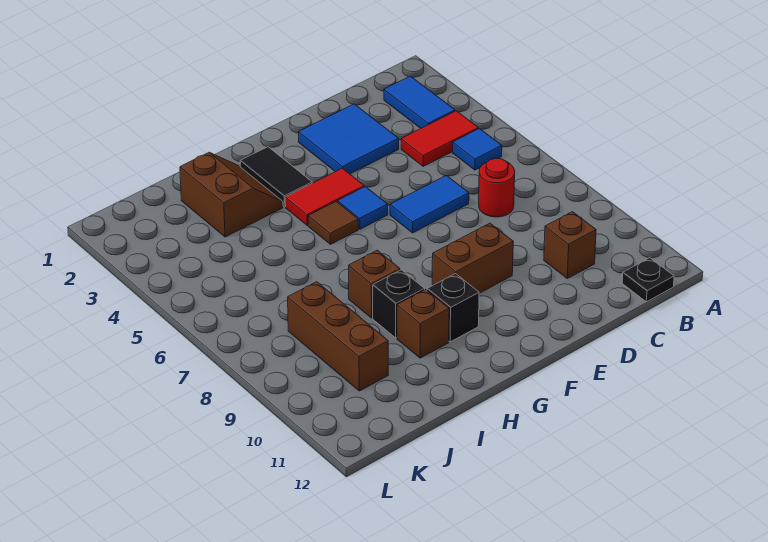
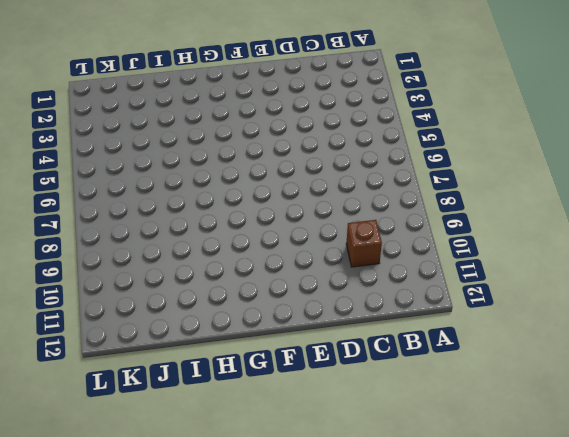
none -> blue tile B2:B3 level 1
none -> red tile B4:C4 level 1
none -> blue tile B5 level 1

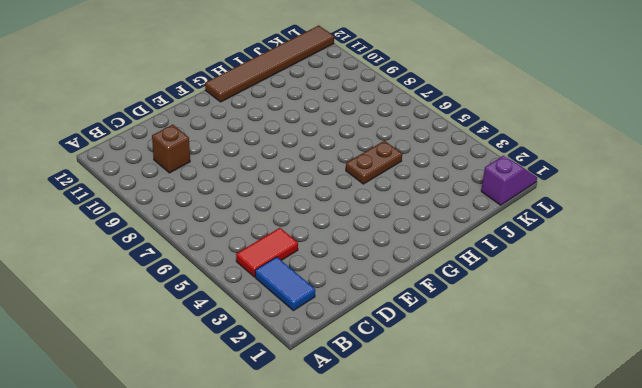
brown tile G12:L12 level 1 -> none
brown plate H5:I5 level 1 -> none
purple slope K1:L1 level 1 top K -> none
none -> blue tile B5 level 1
none -> black plate B12 level 1
none -> red round brick C7 level 1

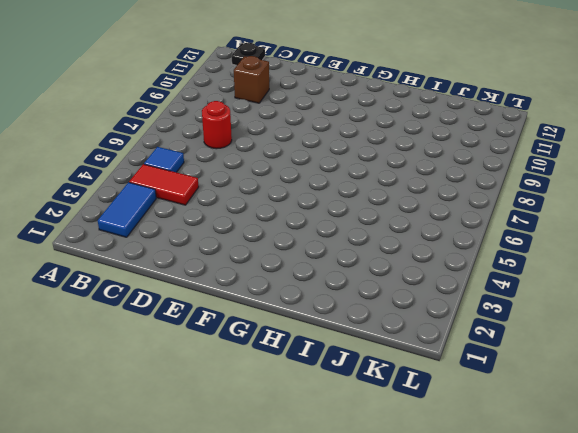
none -> blue tile D2:E3 level 1
none -> blue tile D6:E6 level 1
none -> brown brick E9:F9 level 1

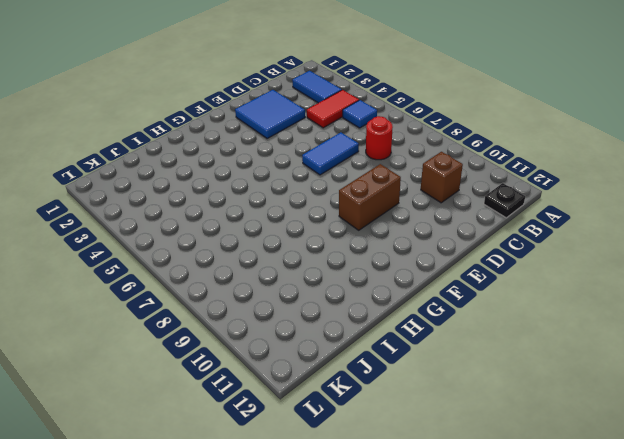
none -> red tile F4:G4 level 1
none -> blue tile F5 level 1
none -> black tile G2:G3 level 1

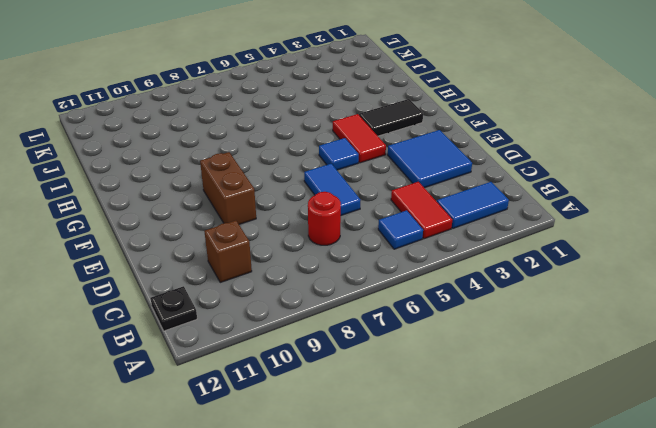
none -> brown tile G5 level 1
none -> black brick G10 level 1
none -> brown slope H2:I3 level 1 top I

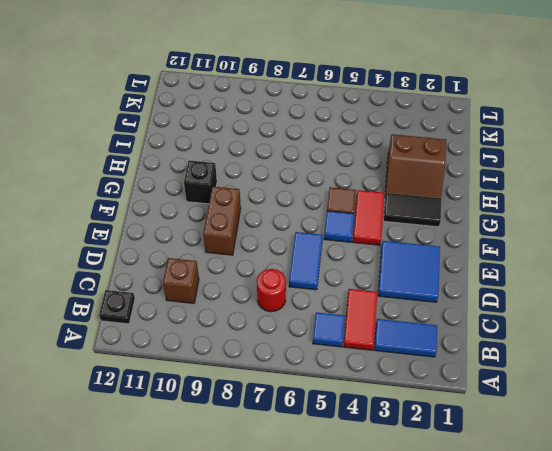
none -> brown brick H8 level 1
none -> black brick H9 level 1
none -> brown brick H10 level 1

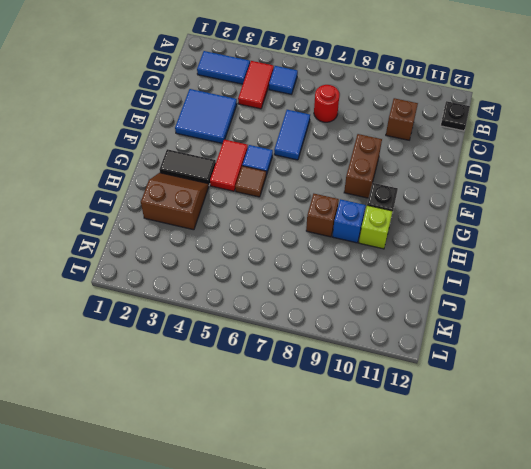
blue brick H9 level 1 -> black brick H9 level 1
lime brick H10 level 1 -> brown brick H10 level 1
none -> brown brick J8:J10 level 1

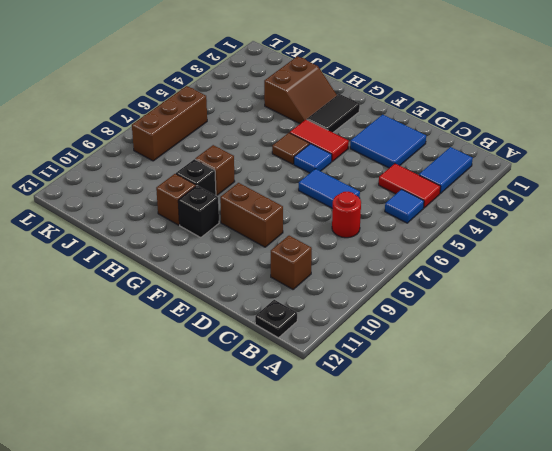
brown brick K6:K8 level 1 -> brown brick J8:J10 level 1

